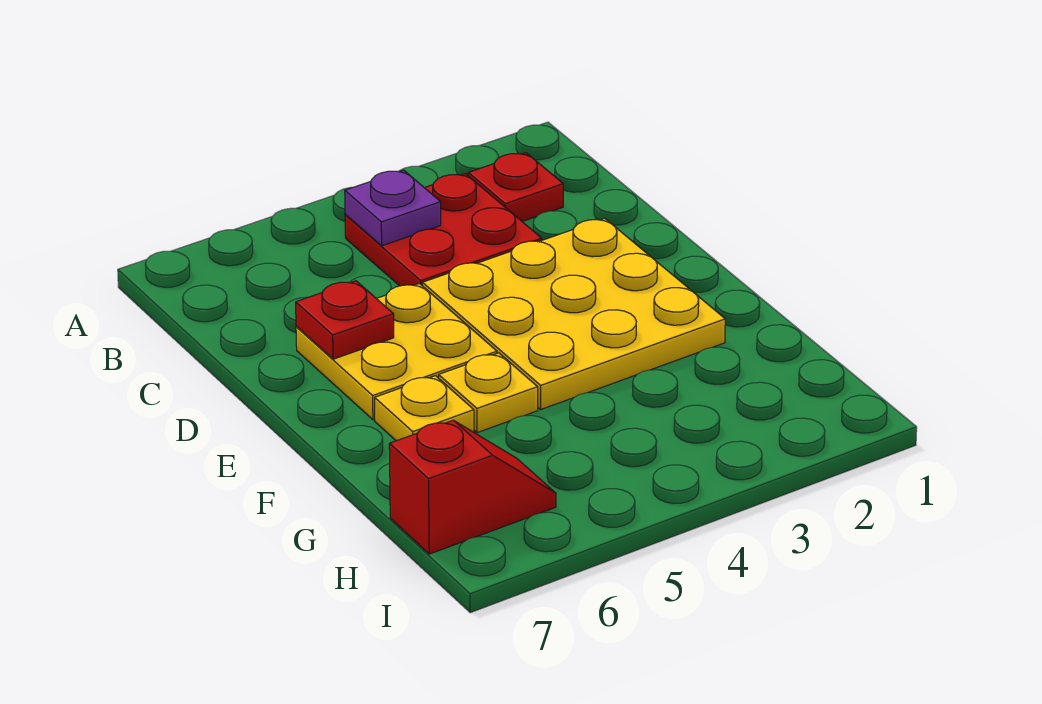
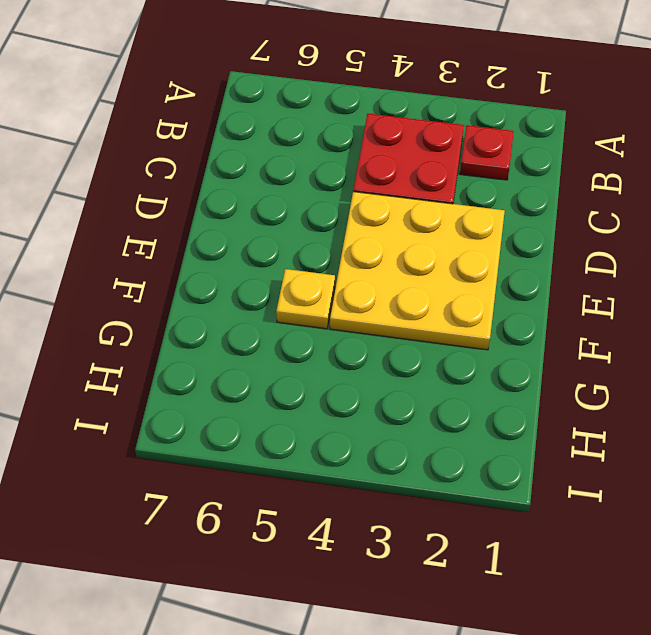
none -> yellow plate D5:E6 level 1
none -> yellow plate F6 level 1

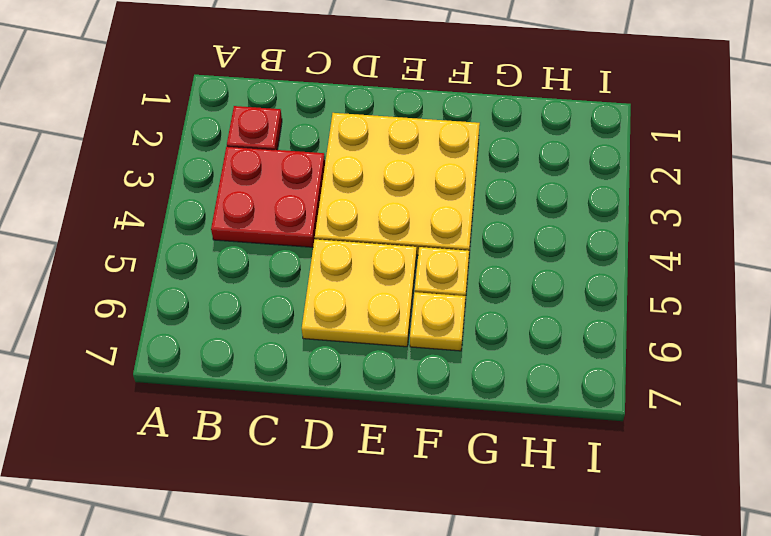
none -> red slope H6:H7 level 1 top 7
none -> purple plate B4 level 2

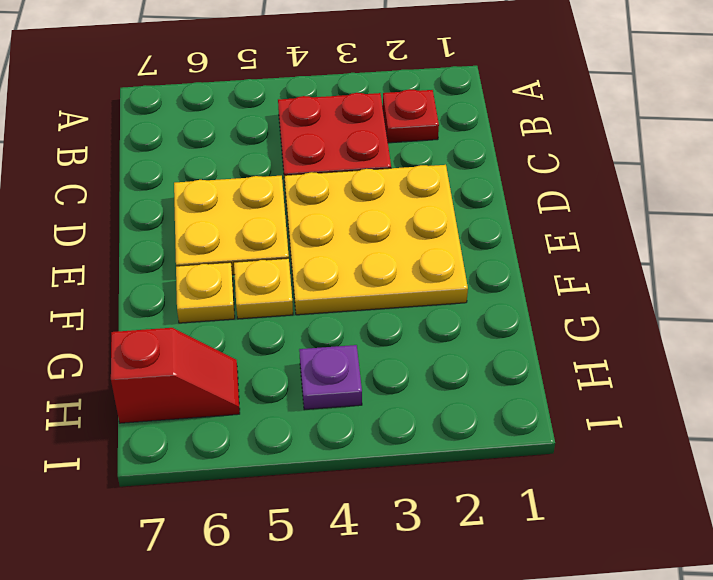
purple plate H4 level 1 -> purple plate B4 level 2
none -> red plate D6 level 2

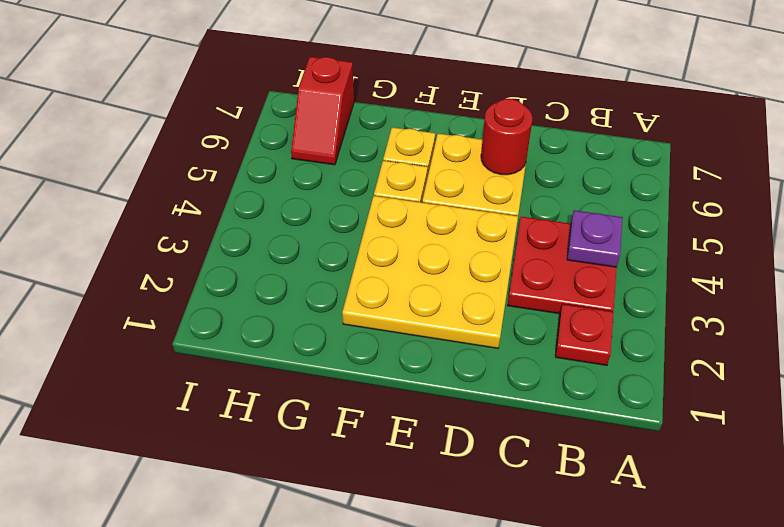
red round brick D6 level 2 -> red plate D6 level 2

